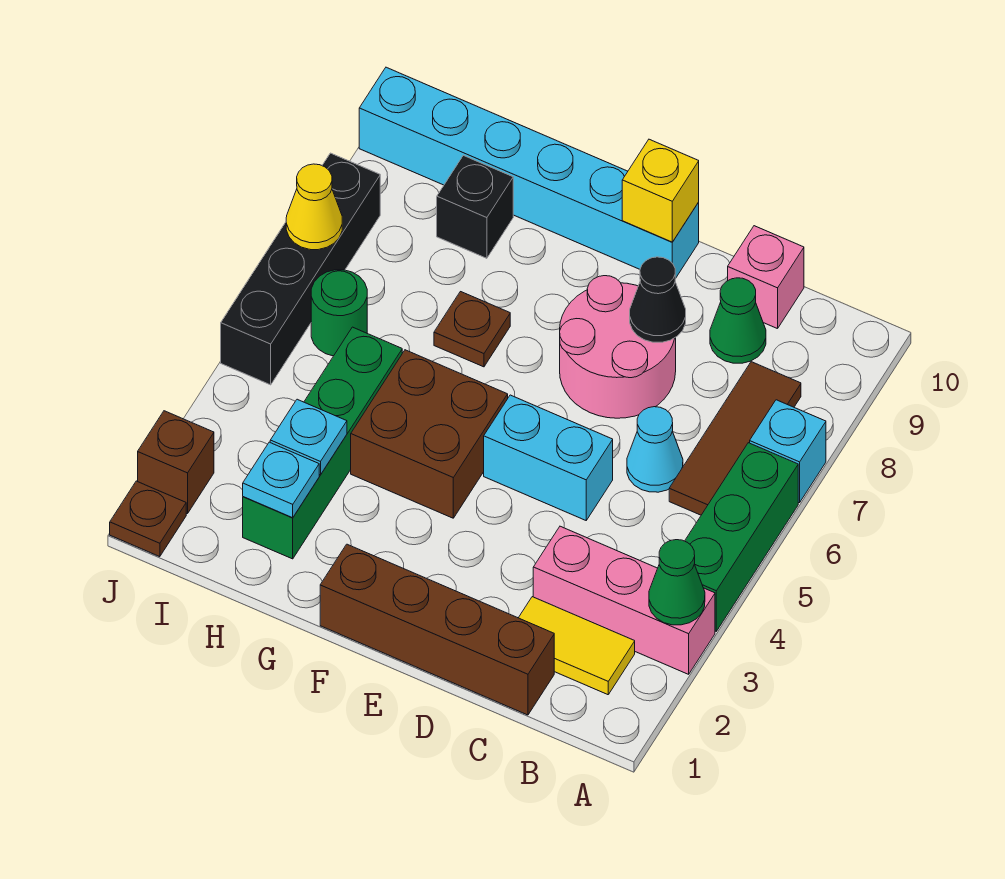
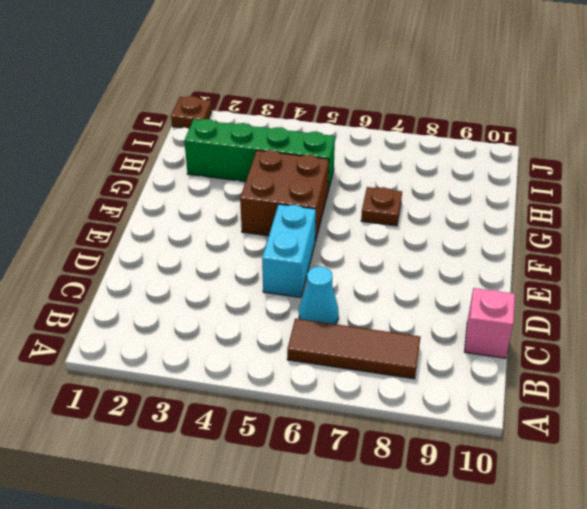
none -> pink brick A3:C3 level 1
none -> green brick A4:A6 level 1
none -> cyan brick A7 level 1

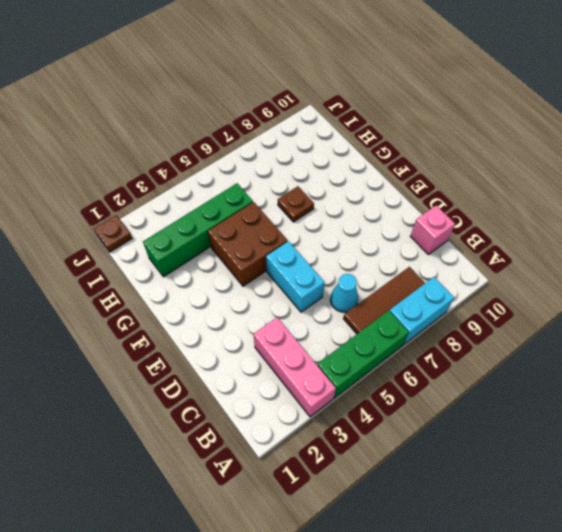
cyan brick A7:A8 level 1 -> cyan brick A7 level 1
none -> yellow tile B2:C2 level 1
none -> brown brick C1:F1 level 1
none -> green cone C9 level 1

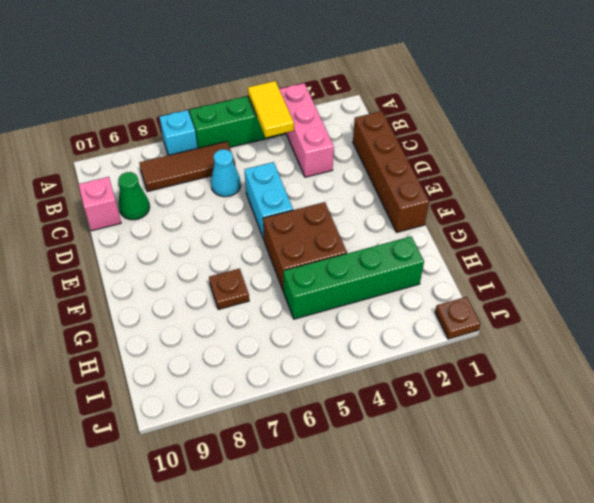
yellow tile A4:B4 level 2 -> yellow tile B2:C2 level 1
none -> pink round brick D7:E8 level 1
none -> cyan brick E10:J10 level 1
none -> black brick H9 level 1

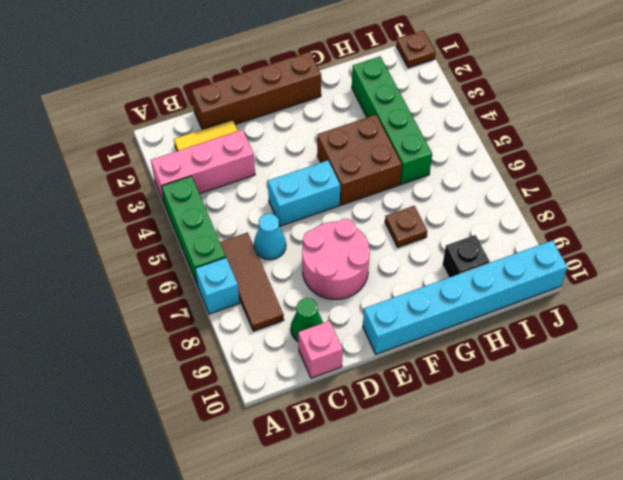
none -> green round brick I6 level 1
none -> brown brick J2 level 1
none -> black brick J5:J8 level 1

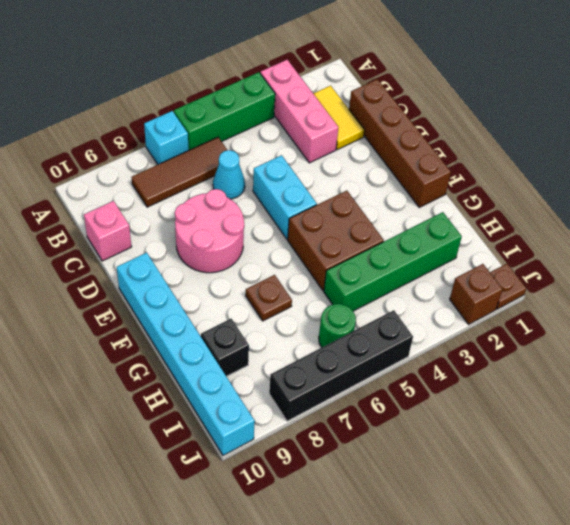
none -> green cone C9 level 1
none -> green cone A3 level 2
none -> black cone D8 level 2

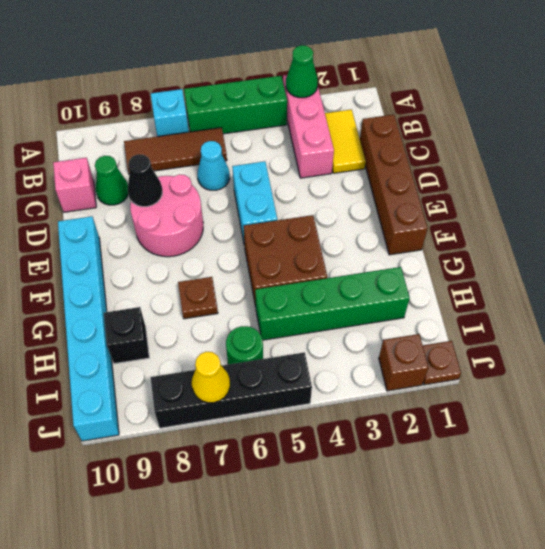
none -> yellow brick E10 level 2
none -> cyan plate H2 level 2
none -> cyan plate H3 level 2

